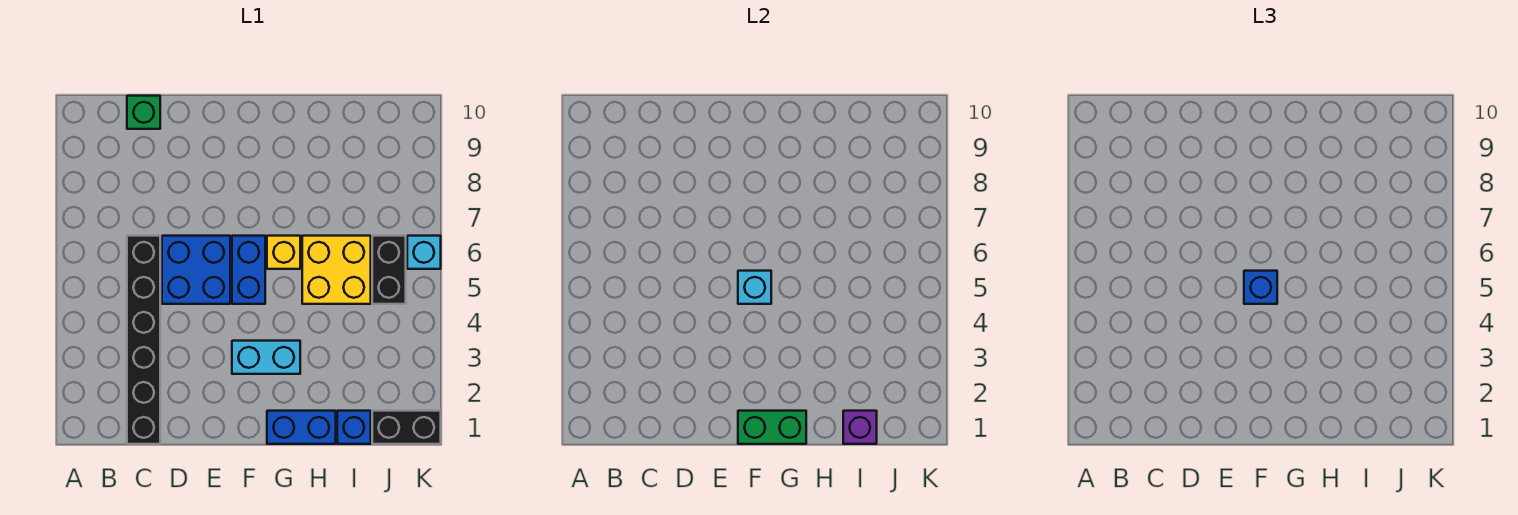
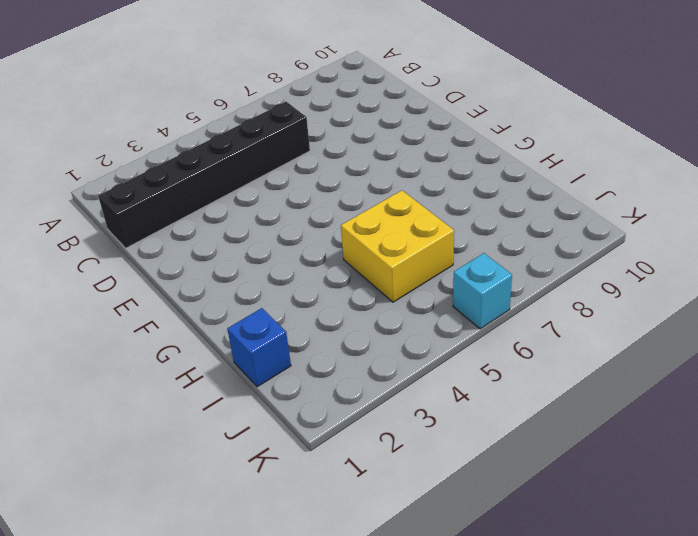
none -> green brick C10 level 1
none -> blue brick D5:E6 level 1
none -> cyan brick F3:G3 level 1

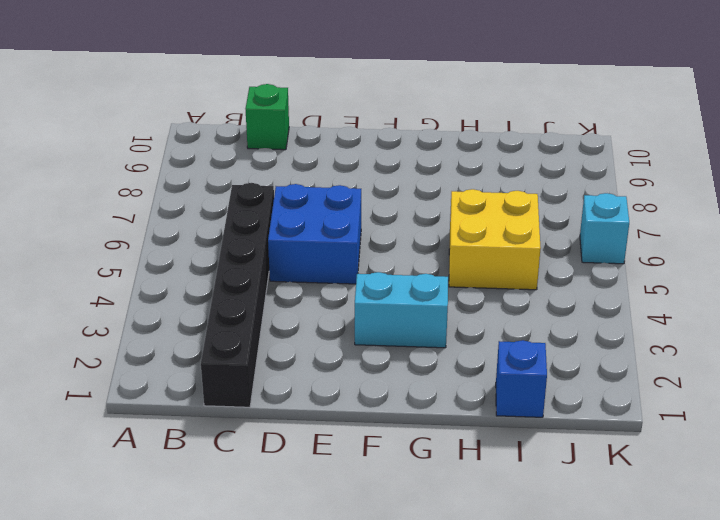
none -> blue brick F5:F6 level 1
none -> blue brick G1:H1 level 1
none -> yellow brick G6 level 1

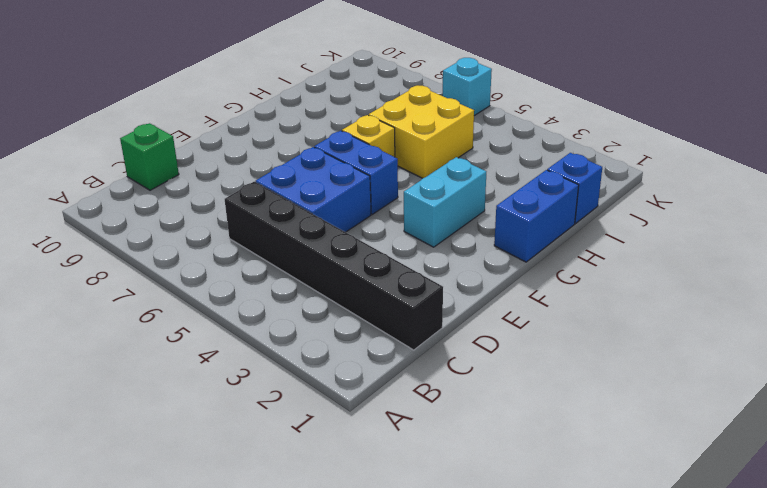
none -> black brick J1:K1 level 1
none -> black brick J5:J6 level 1
none -> green brick F1:G1 level 2

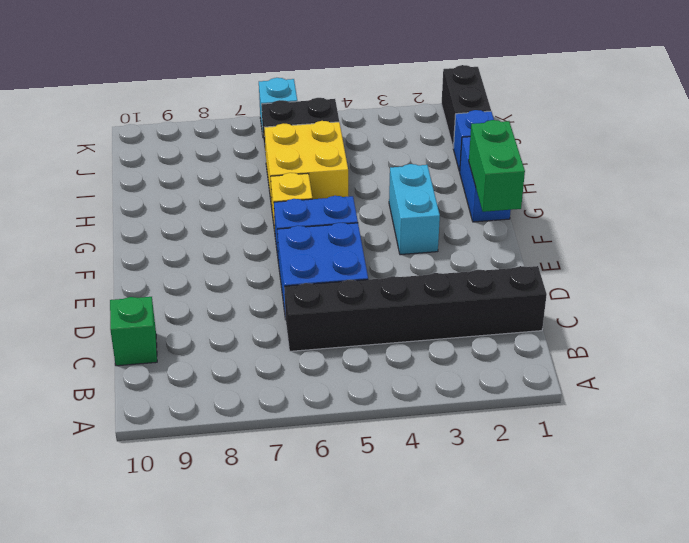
none -> cyan brick F5 level 2
none -> purple brick I1 level 2
none -> blue brick F5 level 3

